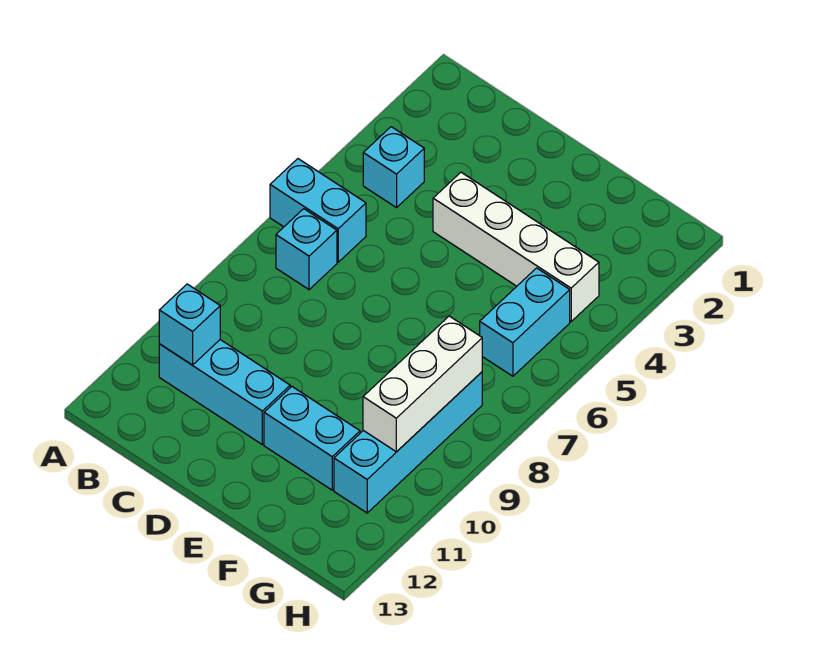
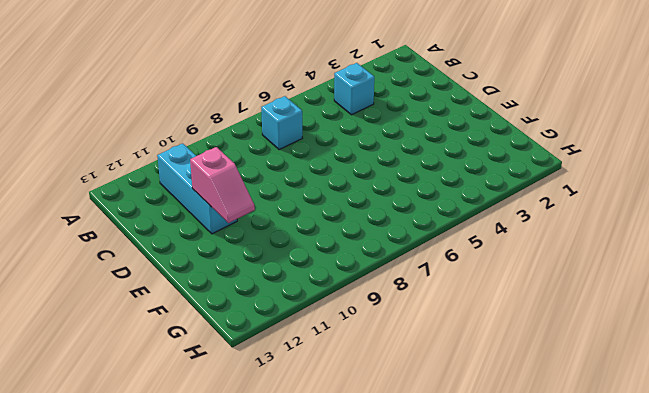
pink slope D11:E11 level 2 top D -> none
none -> cyan brick A6:B6 level 1
none -> white brick D4:G4 level 1

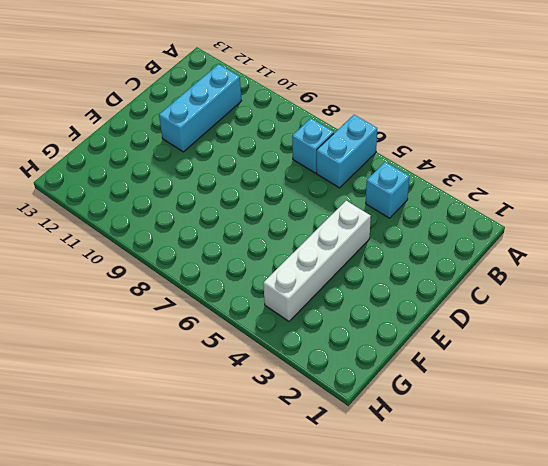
none -> cyan brick E11:F11 level 1
none -> cyan brick G5:G6 level 1

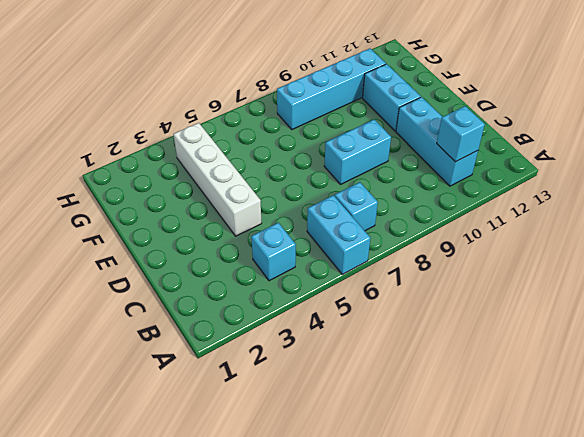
cyan brick D8:D9 level 1 -> cyan brick G5:G6 level 1
none -> white brick G8:G10 level 2

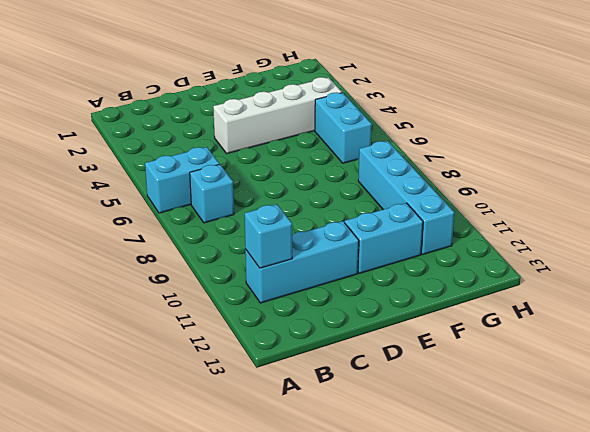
none -> cyan brick B4 level 1
none -> white brick G8:G10 level 2

